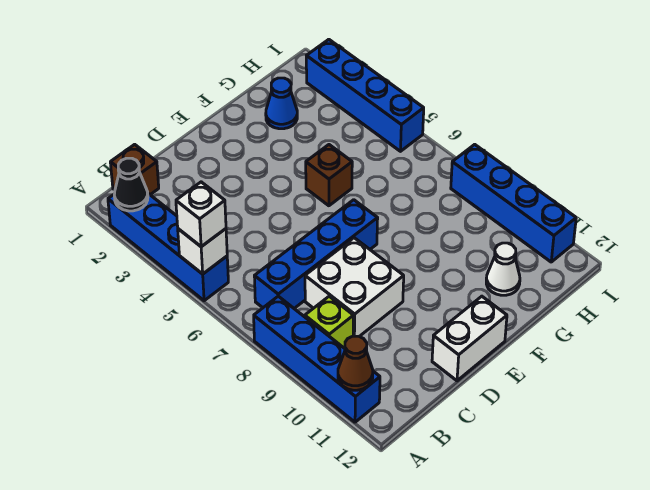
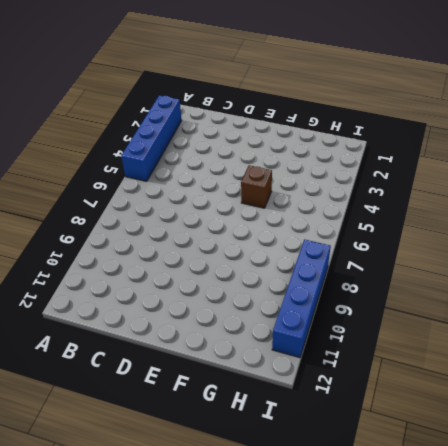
none -> blue brick A8:A11 level 1
none -> brown brick B1 level 1
none -> blue brick B7:E7 level 1

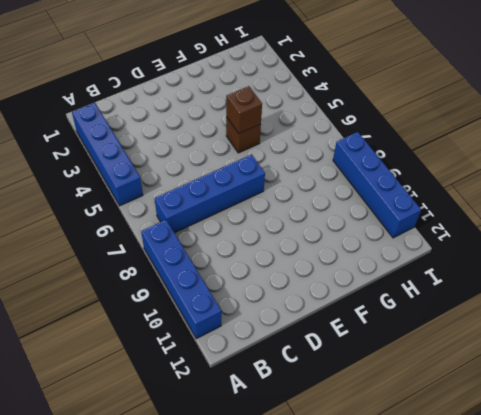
brown brick F5 level 2 -> brown brick B1 level 1
none -> lime brick B9 level 1
none -> white brick C8:D9 level 1
none -> white brick D12:E12 level 1

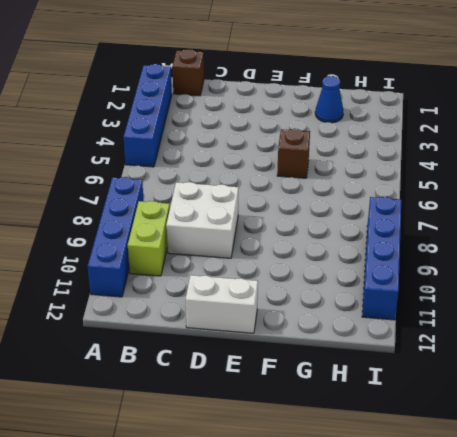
lime brick B9:B10 level 1 -> lime brick B9 level 1
none -> blue brick B7:E7 level 1
none -> white cone G11 level 1
none -> blue brick I2:I5 level 1

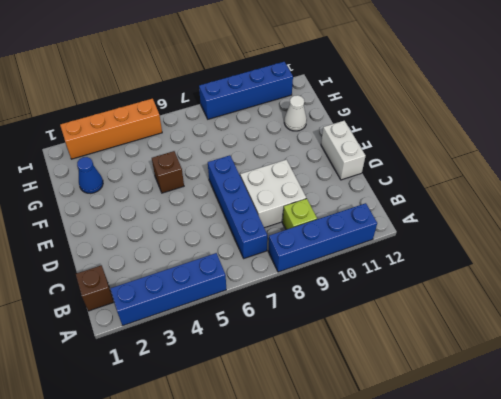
orange brick I2:I5 level 1 -> blue brick I2:I5 level 1
none -> black cone A2 level 2
none -> white brick A5 level 2
none -> brown cone A11 level 2

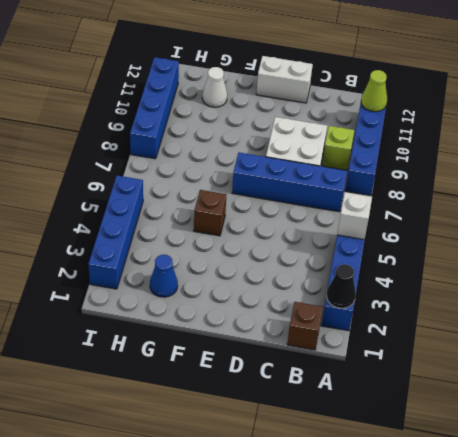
lime cone A11 level 2 -> brown cone A11 level 2
none -> white brick A5 level 3

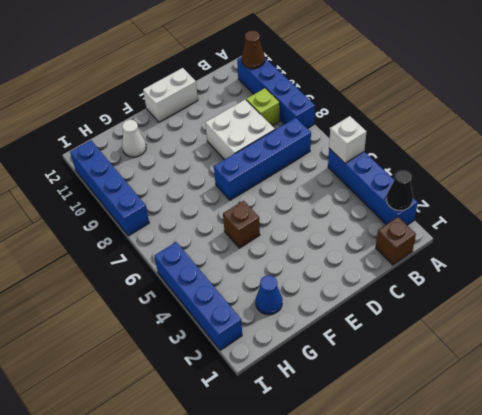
none -> white brick A5 level 3

